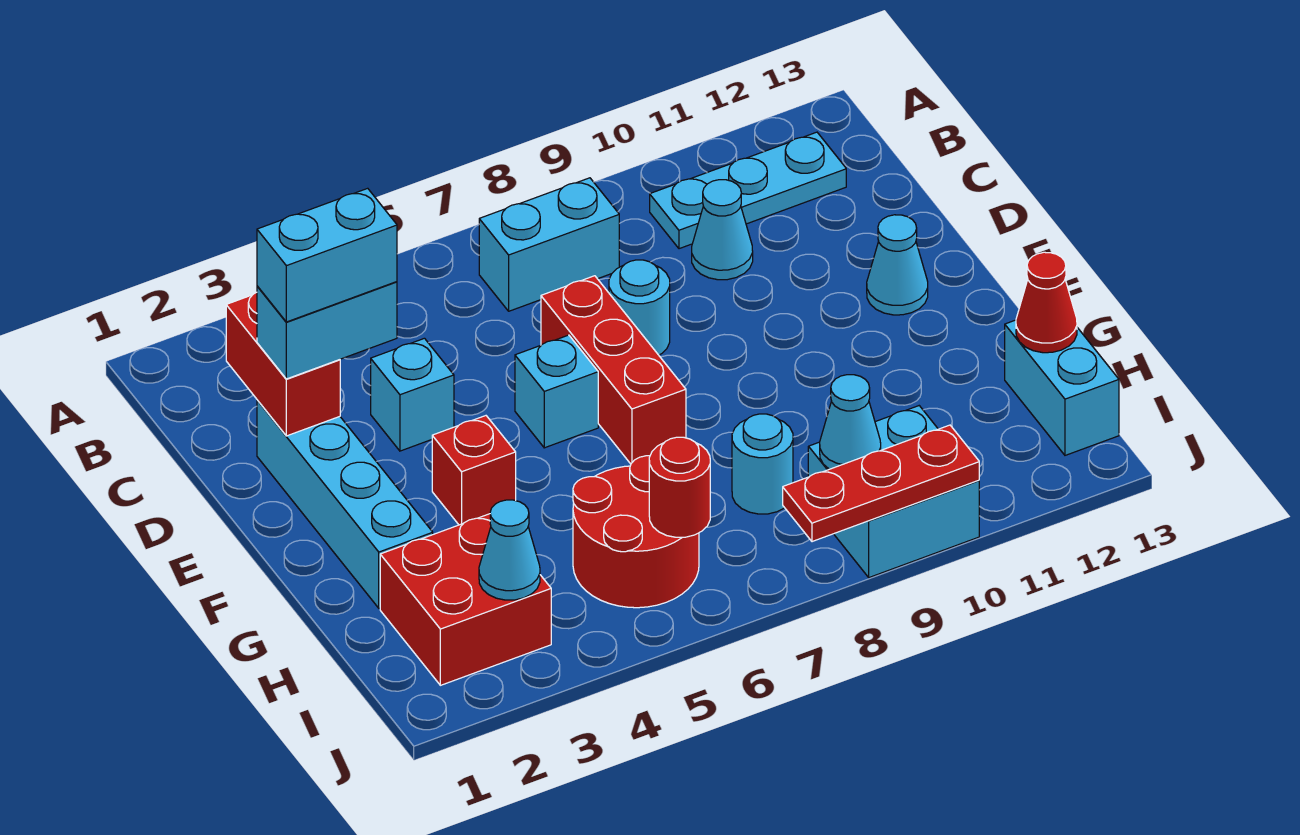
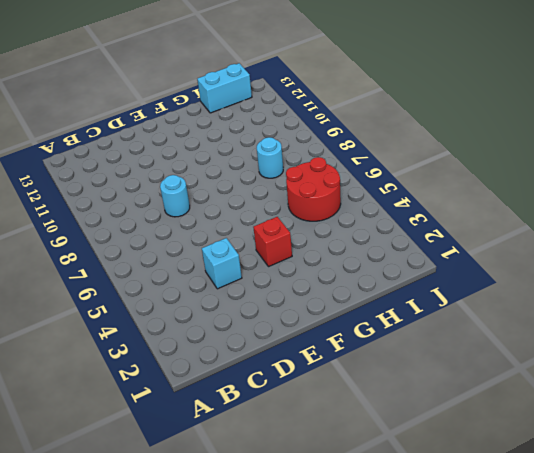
none -> cyan brick B7:B8 level 1
none -> cyan plate B10:B12 level 1
none -> cyan cone C10 level 1

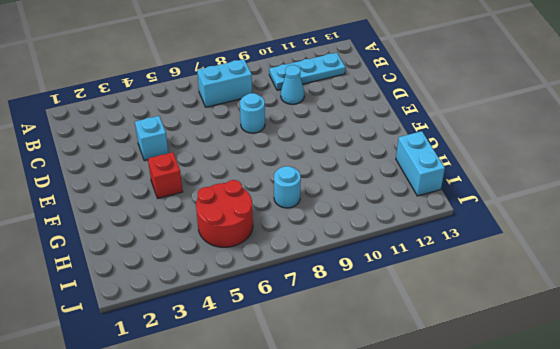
none -> cyan brick D2:G2 level 1
none -> red brick D7:F7 level 1
none -> cyan brick E6 level 1

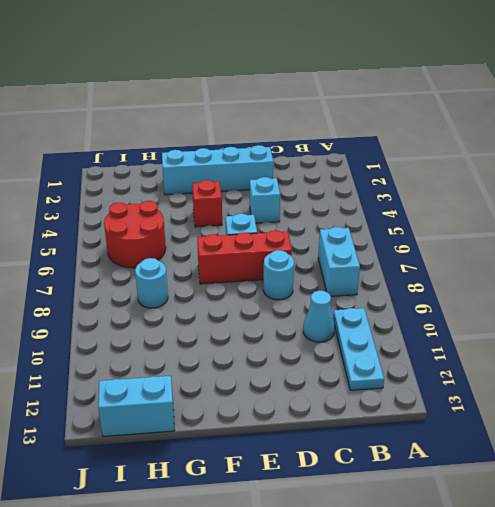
none -> cyan cone E12 level 1
none -> red brick H2:I3 level 1
none -> cyan brick I9:J10 level 1

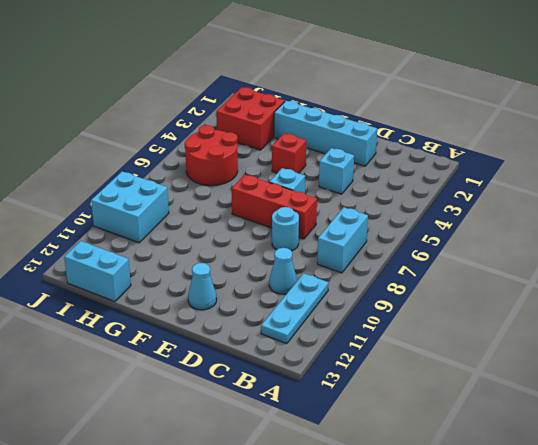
none -> cyan round brick H8 level 1
none -> red brick C2:D2 level 2
none -> red cone H13 level 2

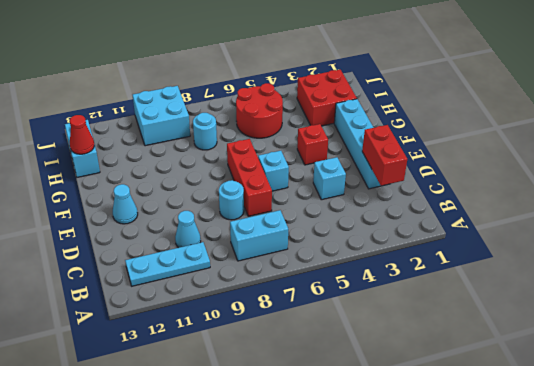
none -> cyan cone I3 level 2
none -> red round brick I6 level 2
none -> cyan cone I9 level 2

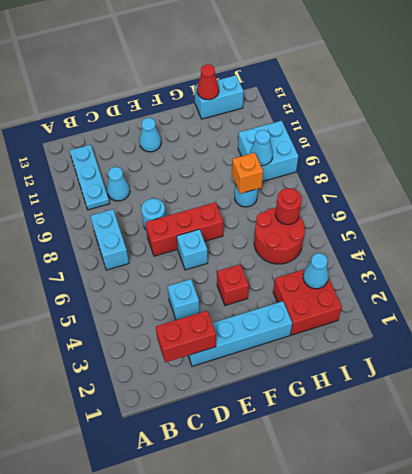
orange brick H8 level 2 -> none
none -> red plate J8:J10 level 2
none -> cyan brick D2:D3 level 3
none -> cyan brick D2:D3 level 4

